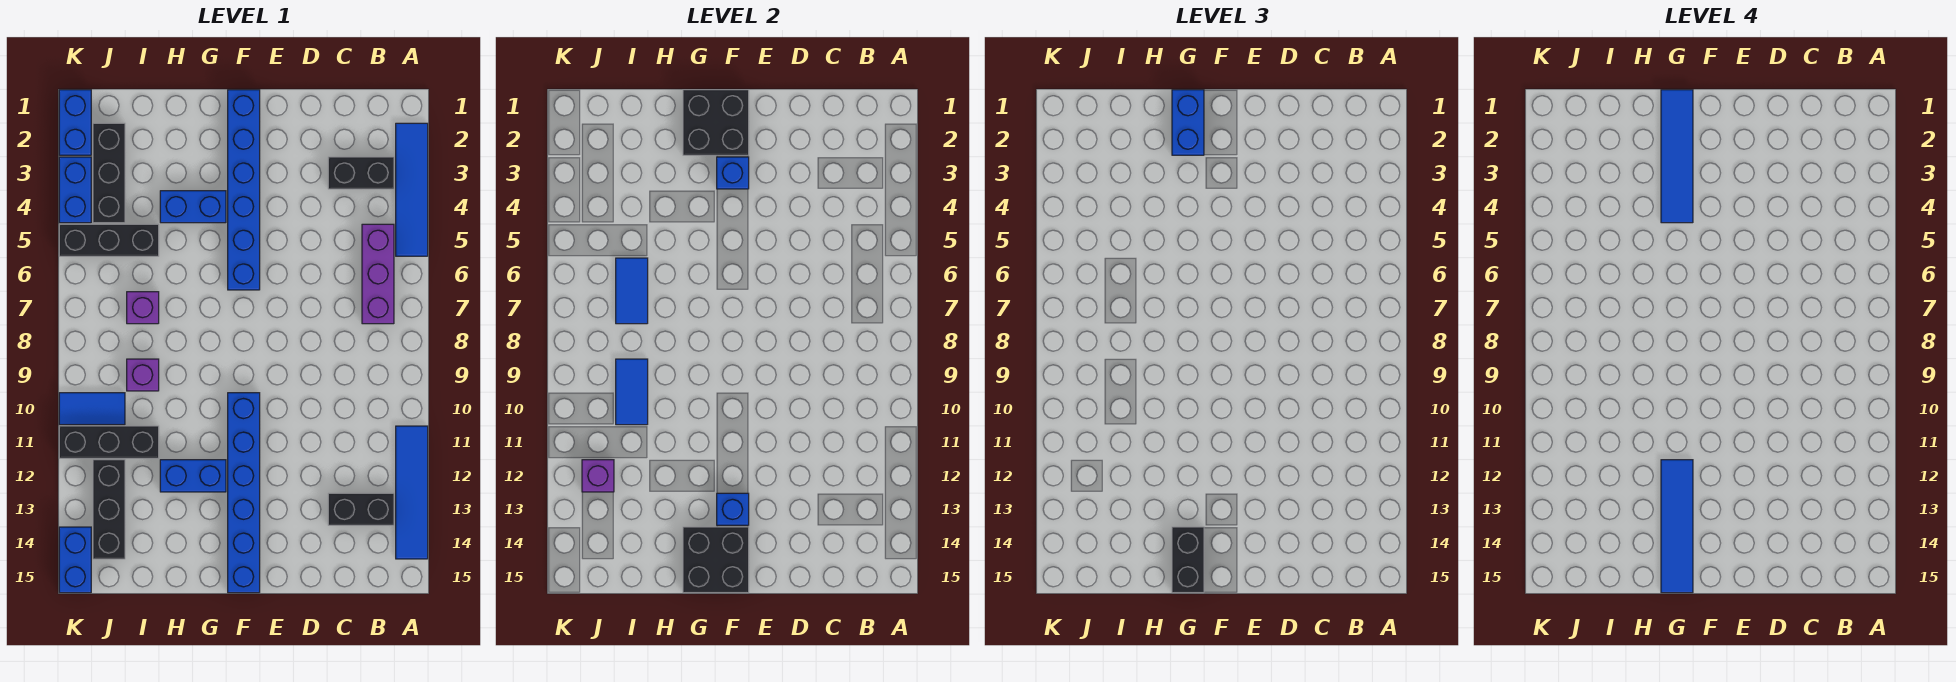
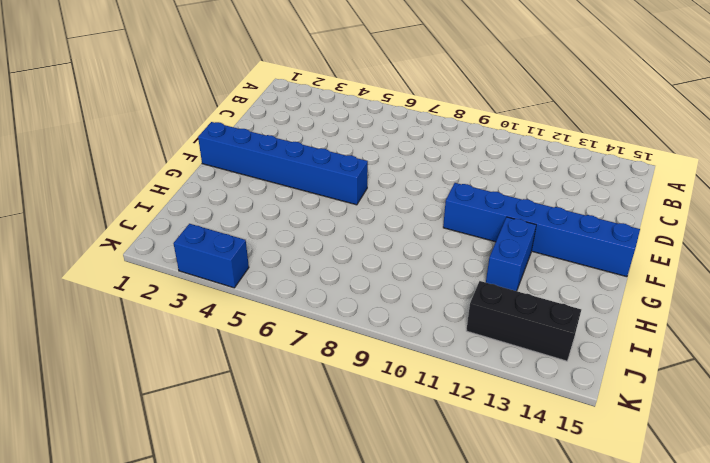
none -> blue tile A2:A5 level 1
none -> blue tile A11:A14 level 1
none -> black brick B3:C3 level 1
none -> purple brick B5:B7 level 1

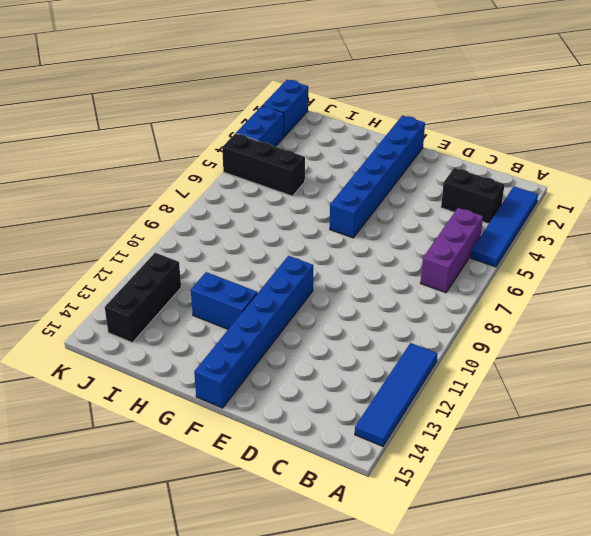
none -> black brick B13:C13 level 1
none -> blue brick G4:H4 level 1
none -> purple brick I7 level 1
none -> purple brick I9 level 1

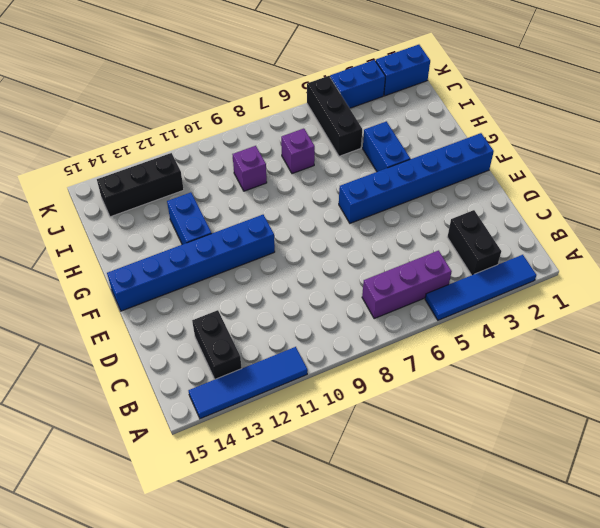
none -> black brick I11:K11 level 1
none -> black brick J2:J4 level 1
none -> blue tile J10:K10 level 1
none -> blue brick K14:K15 level 1

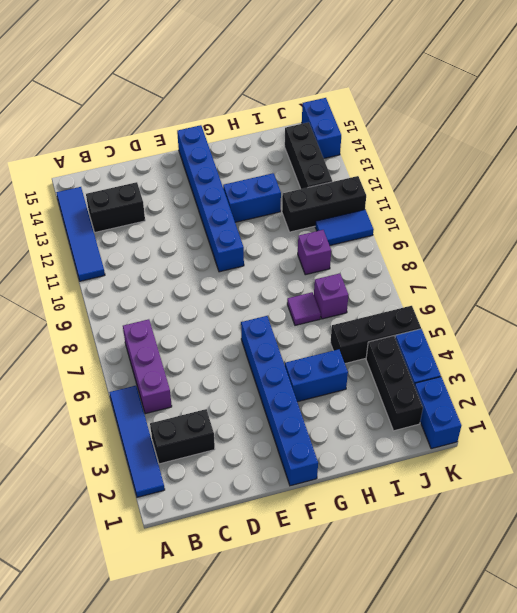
purple tile H7 level 1 -> none
none -> black brick F1:G2 level 2
none -> blue brick F3 level 2
none -> blue brick F13 level 2
none -> black brick F14:G15 level 2

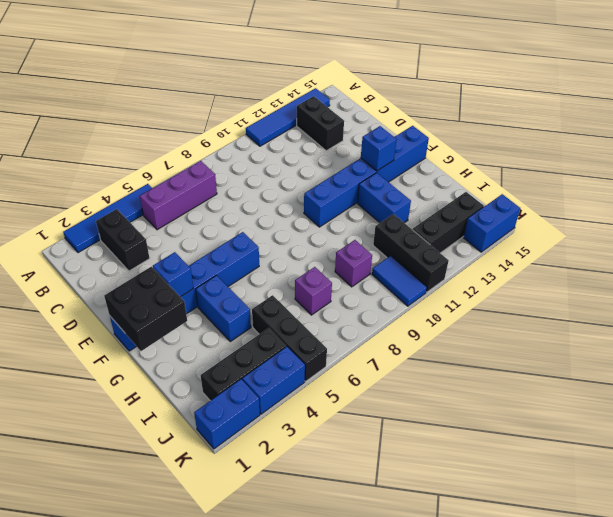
none -> black brick F14:G15 level 2
none -> blue tile I6:I7 level 2
none -> blue tile I9:I10 level 2
none -> purple brick J12 level 2

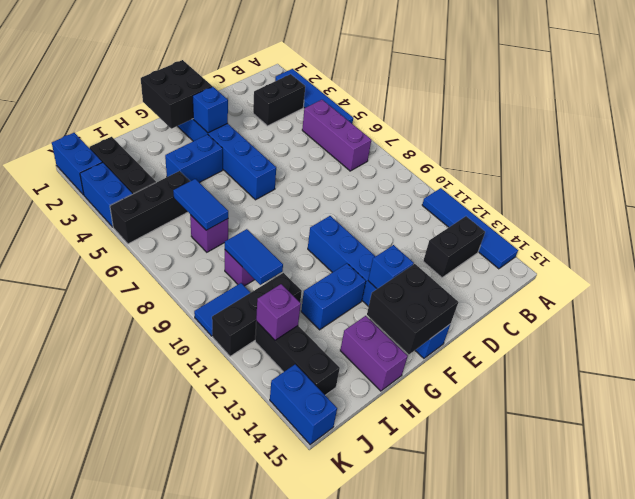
purple brick H14:H15 level 1 -> none
none -> blue brick G1:G2 level 3
none -> black brick G14:G15 level 3
none -> blue tile G1:G4 level 4
none -> blue tile G12:G15 level 4

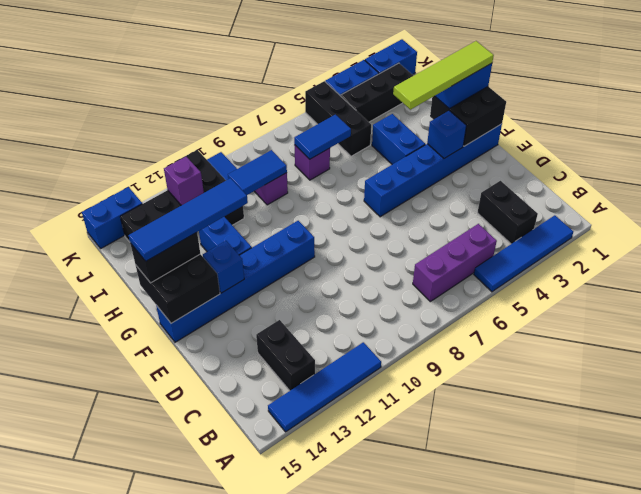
lime tile G1:G4 level 4 -> blue tile G1:G4 level 4

